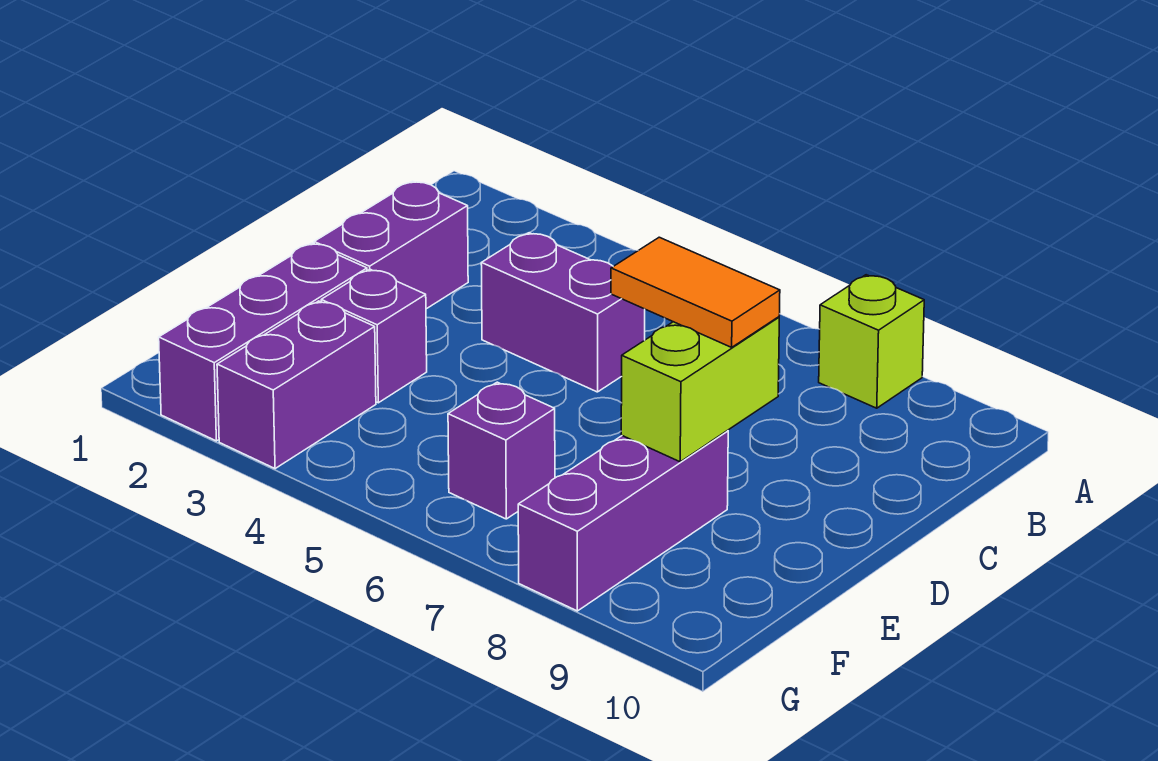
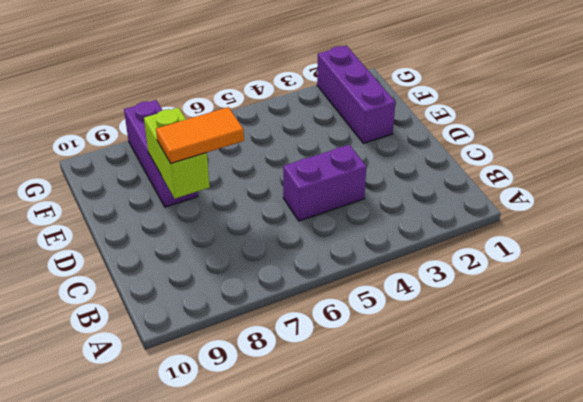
none -> lime brick A8 level 1
none -> purple brick C2:D2 level 1

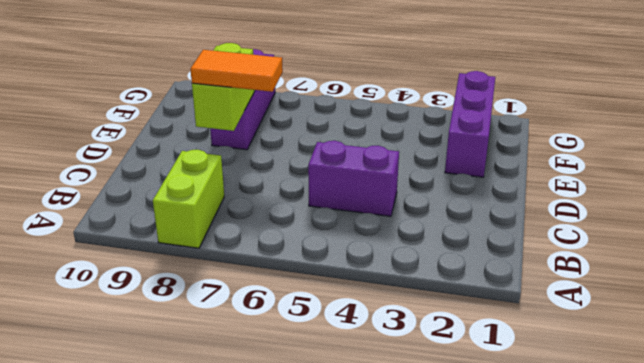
lime brick A8:B8 level 1 -> lime brick A8 level 1
none -> purple brick C2:D2 level 1
none -> purple brick E3 level 1

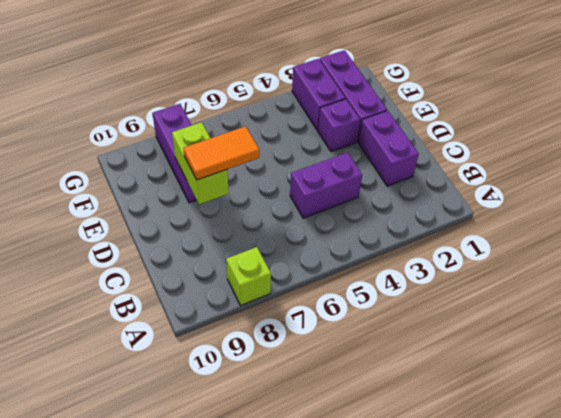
none -> purple brick F6 level 1

